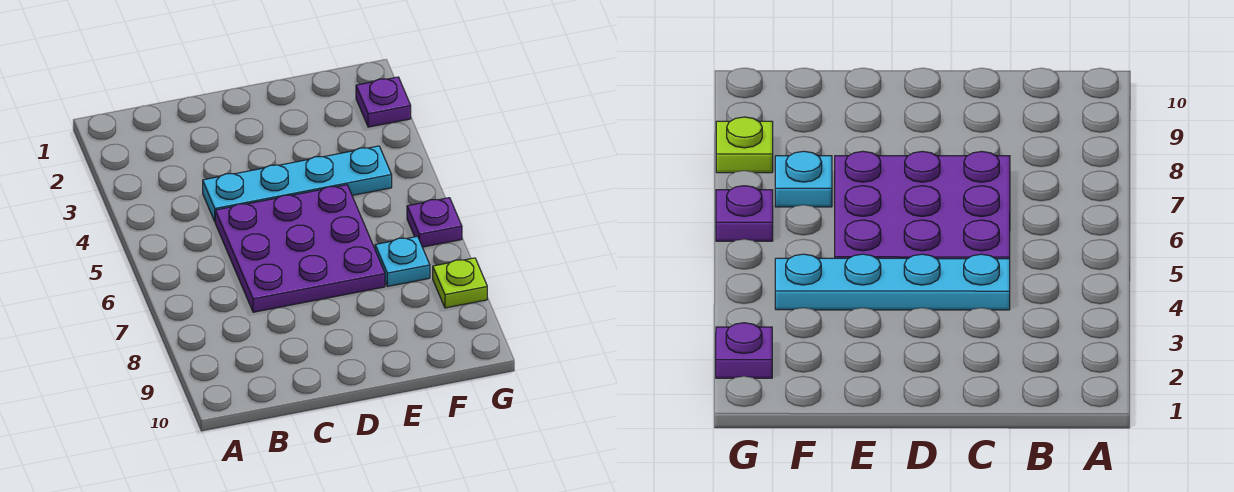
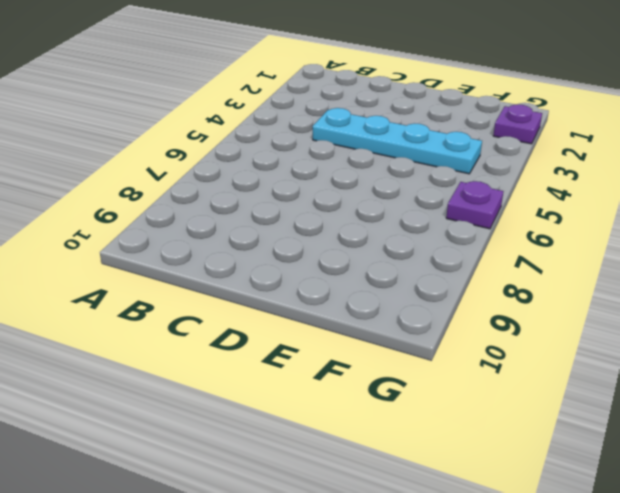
none -> purple plate C5:E7 level 1
none -> cyan plate F7 level 1

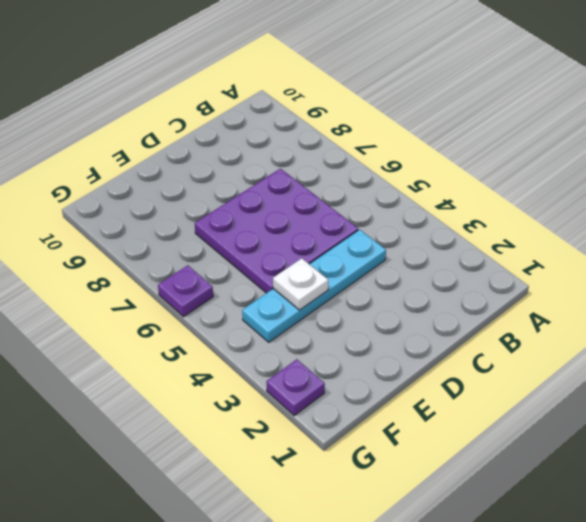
white plate E4 level 2 -> none
none -> cyan plate F7 level 1
none -> lime plate G8 level 1

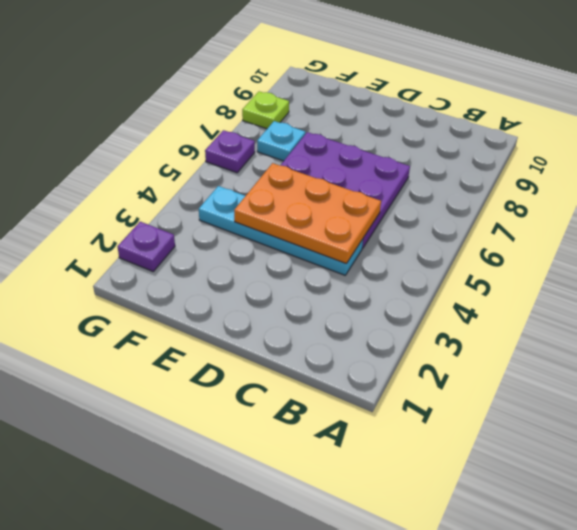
orange plate C4:E5 level 2 -> none

